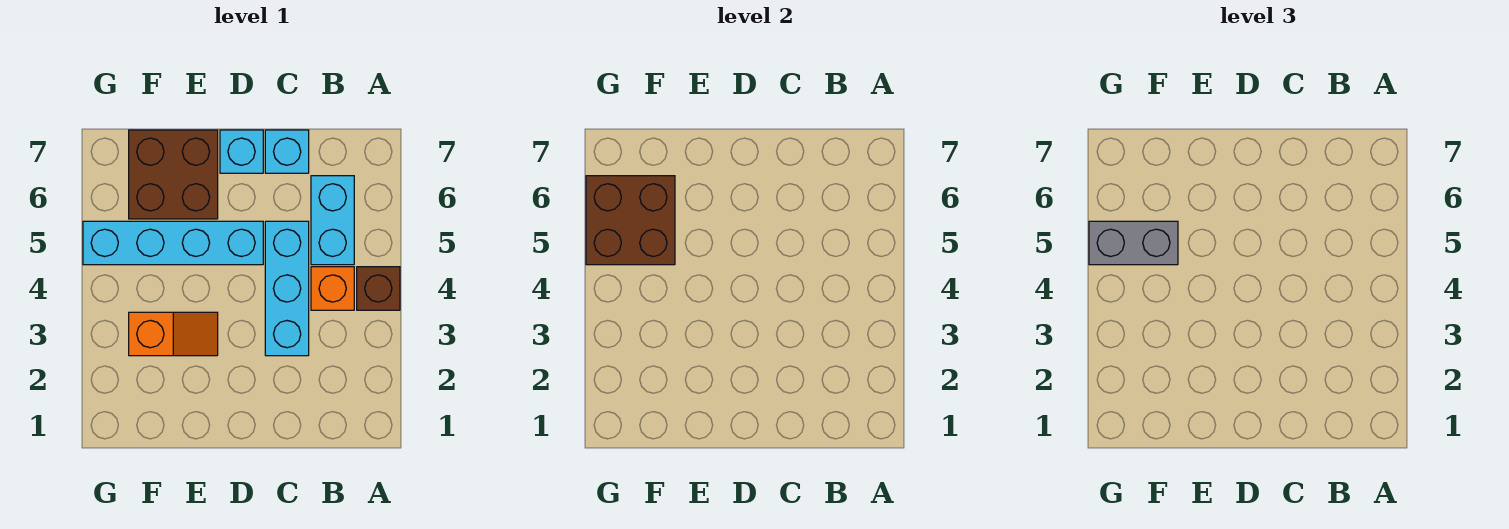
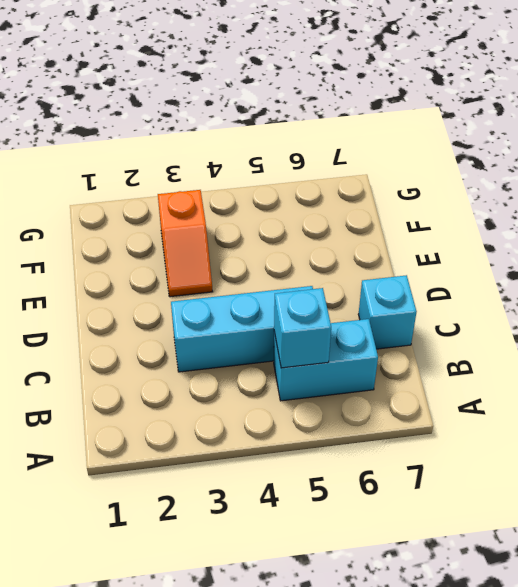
cyan brick B5 level 2 -> cyan brick D7 level 1
none -> brown brick A4 level 1
none -> orange brick B4 level 1

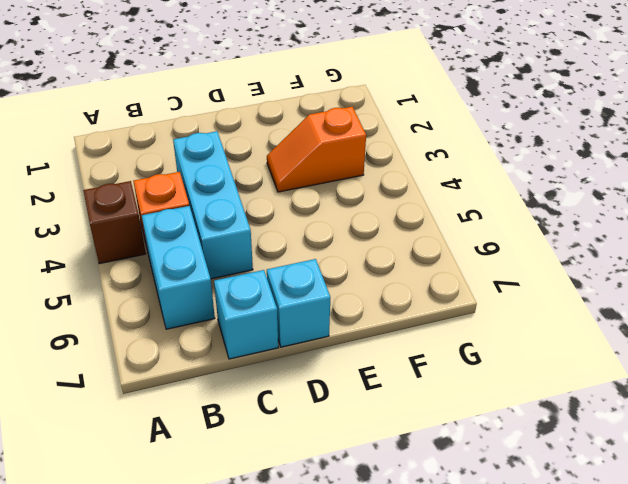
none -> cyan brick D5:G5 level 1
none -> brown brick E6:F7 level 1

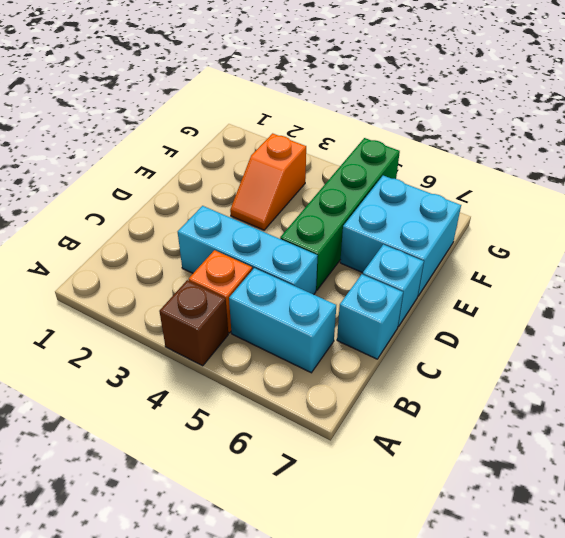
green brick D5:G5 level 1 -> cyan brick D5:G5 level 1
cyan brick E6:F7 level 1 -> brown brick E6:F7 level 1
none -> brown brick F5:G6 level 2
none -> grey brick F5:G5 level 3

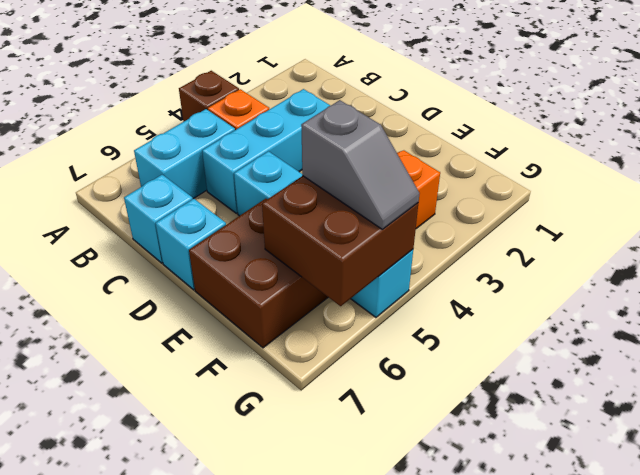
grey slope F5:G5 level 3 top F -> grey brick F5:G5 level 3

